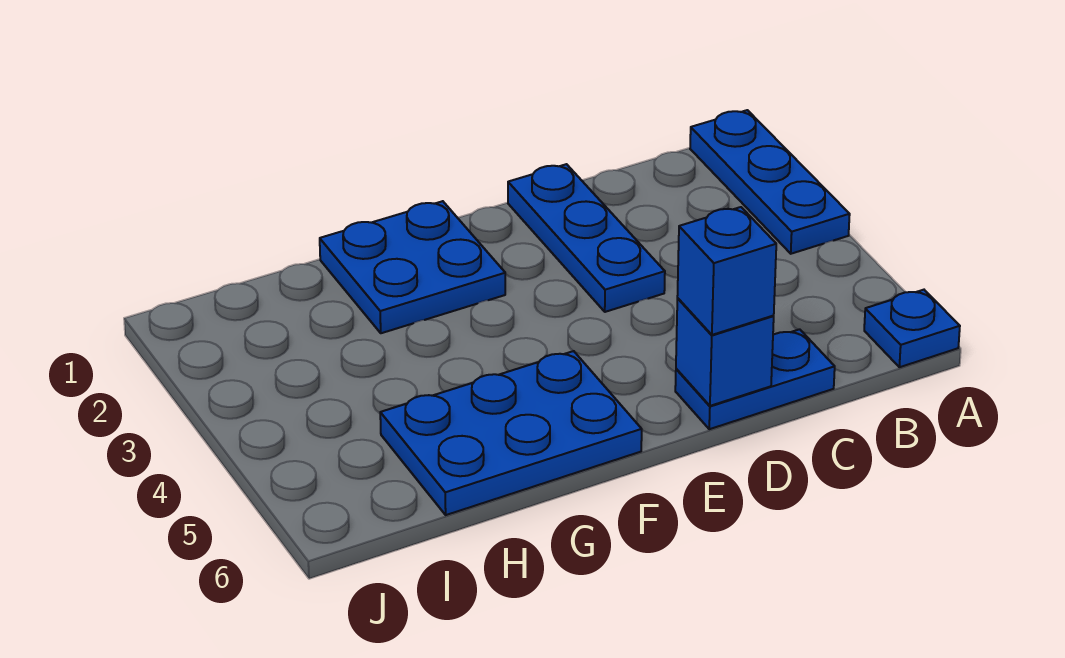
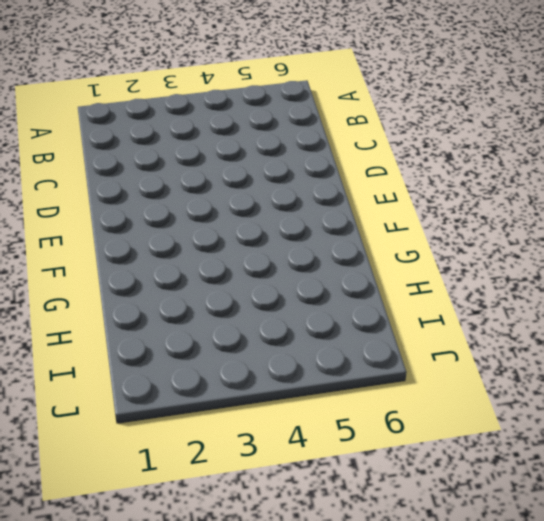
none -> blue plate A1:A3 level 1
none -> blue plate A6 level 1

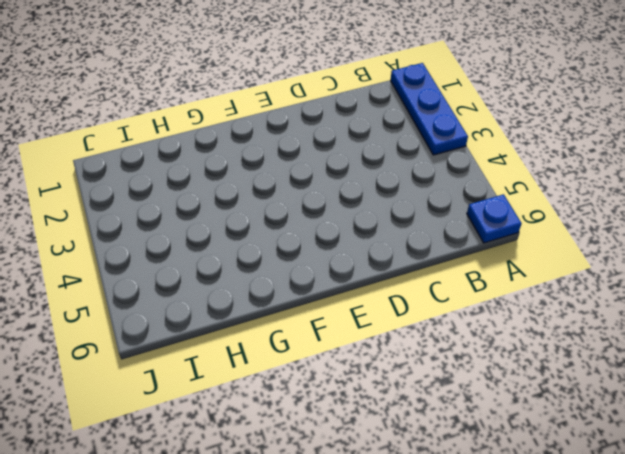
none -> blue plate C6:D6 level 1
none -> blue plate D1:D3 level 1

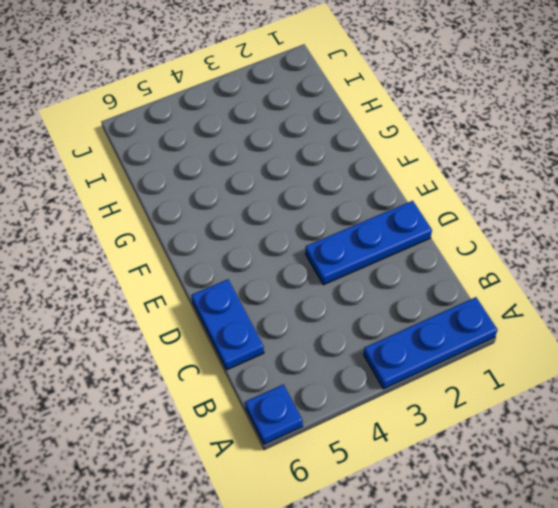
none -> blue plate F1:G2 level 1
none -> blue plate F5:H6 level 1

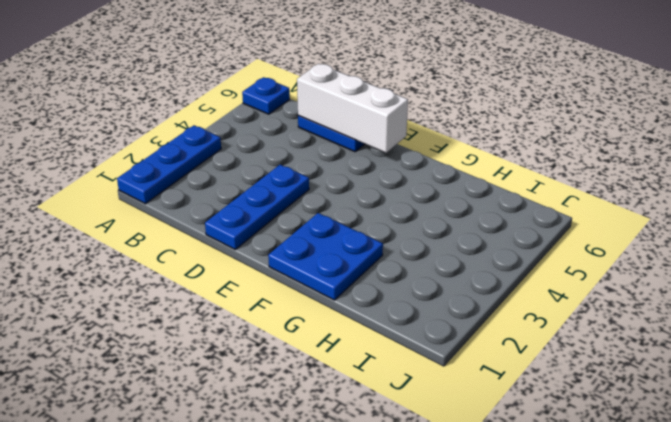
white brick C6:E6 level 2 -> blue brick D6 level 2
none -> blue plate F5:H6 level 1
none -> blue brick D6 level 3

